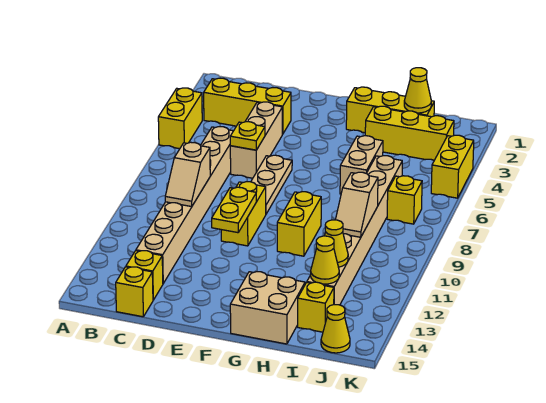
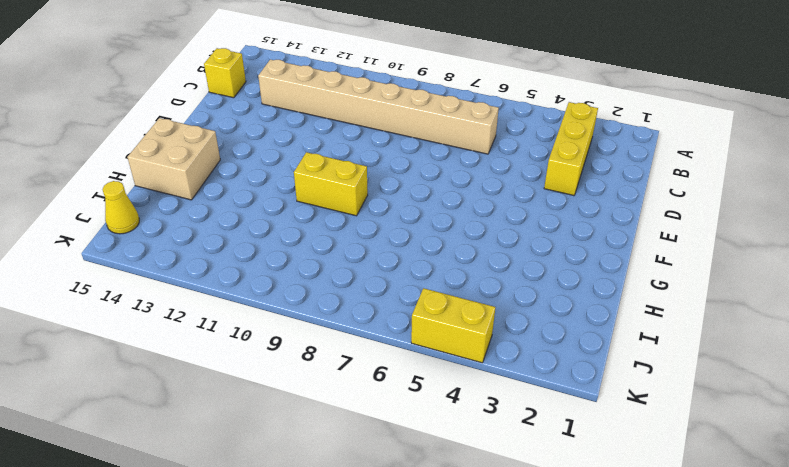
none -> yellow brick A4:A5 level 1
none -> yellow brick C14 level 1
none -> tan brick D4:D6 level 1

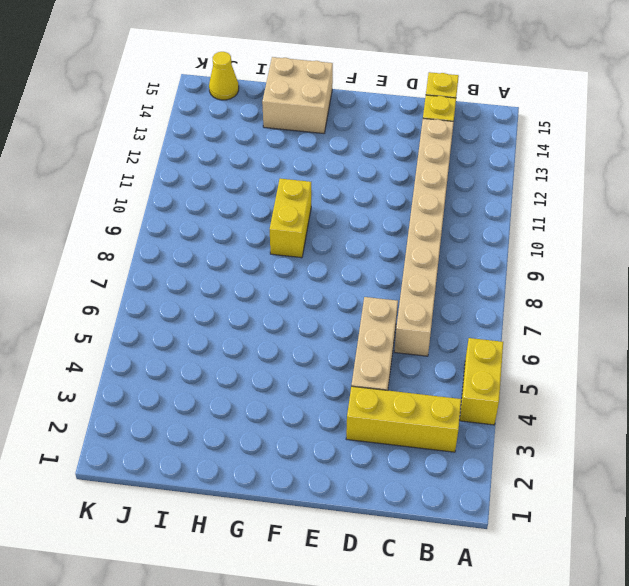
none -> tan plate E6:E8 level 1
none -> yellow brick E9:E10 level 1
none -> yellow brick G2:I2 level 1

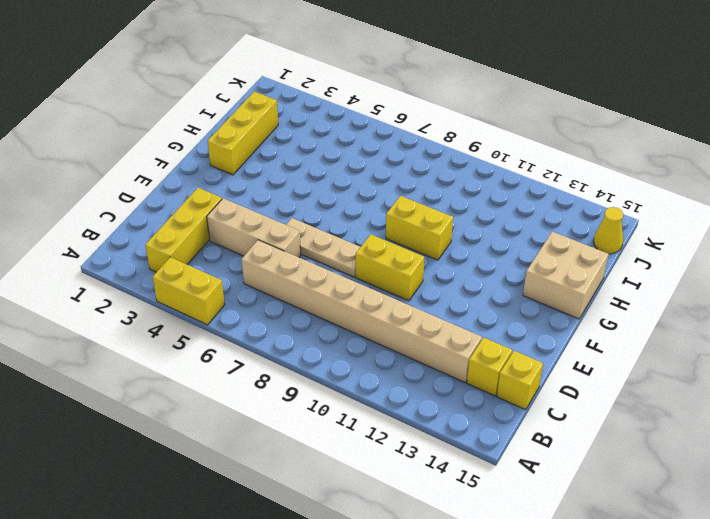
none -> yellow brick H3:J3 level 1
none -> tan brick H5:H6 level 1
none -> tan brick I6:I13 level 1

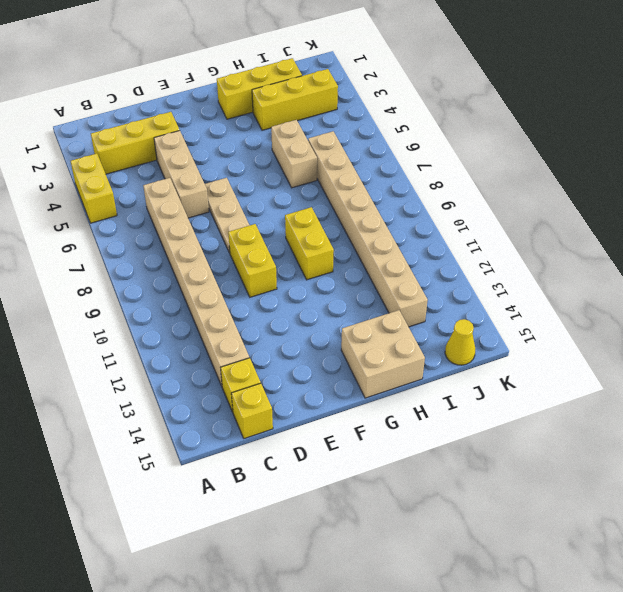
none -> yellow brick I14 level 1
none -> yellow brick J7 level 1
none -> yellow brick K4:K5 level 1

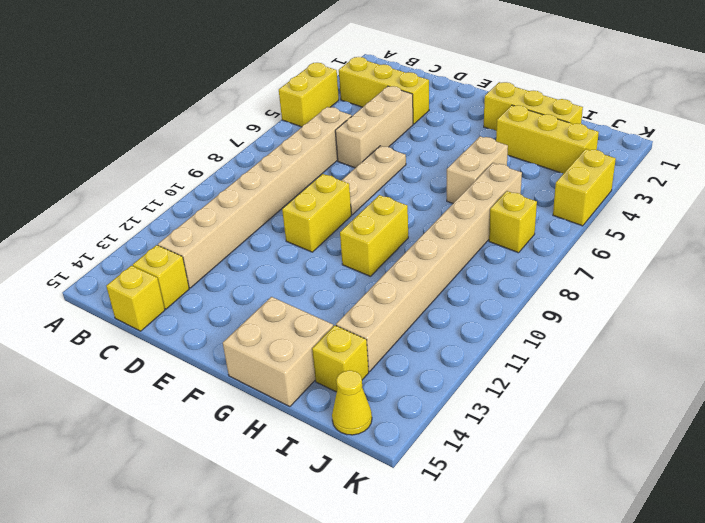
none -> tan slope C9:C10 level 2 top 9
none -> yellow plate D6 level 2
none -> yellow plate E10:E11 level 2

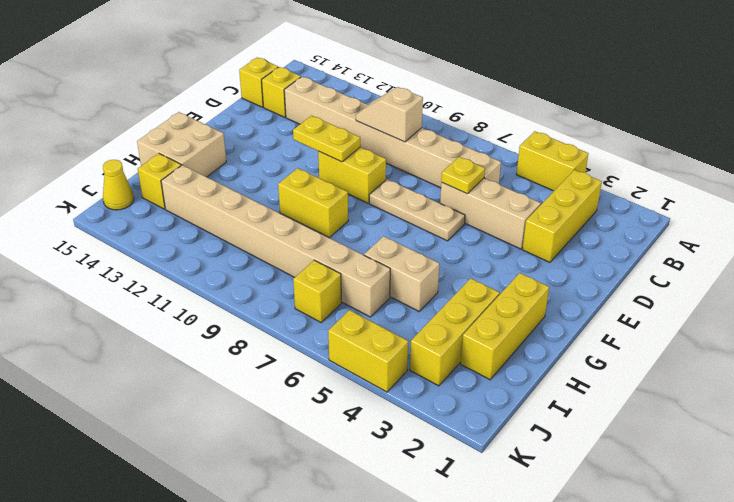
none -> yellow cone I2 level 2
none -> tan slope I9:I10 level 2 top 9
none -> yellow cone I12 level 2

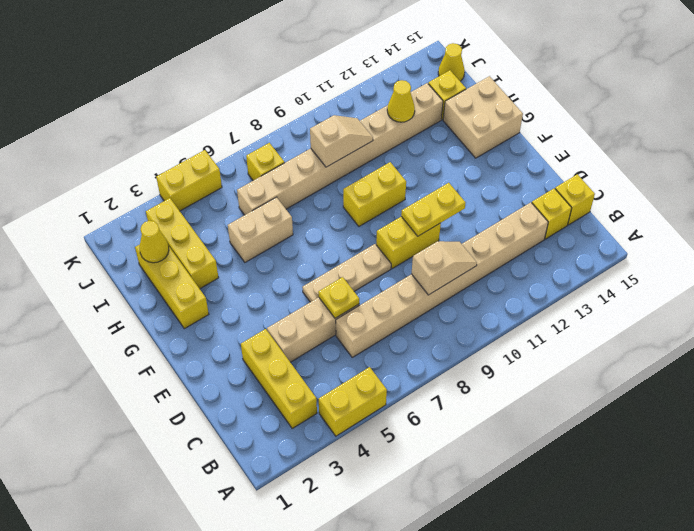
none -> yellow cone I13 level 2

